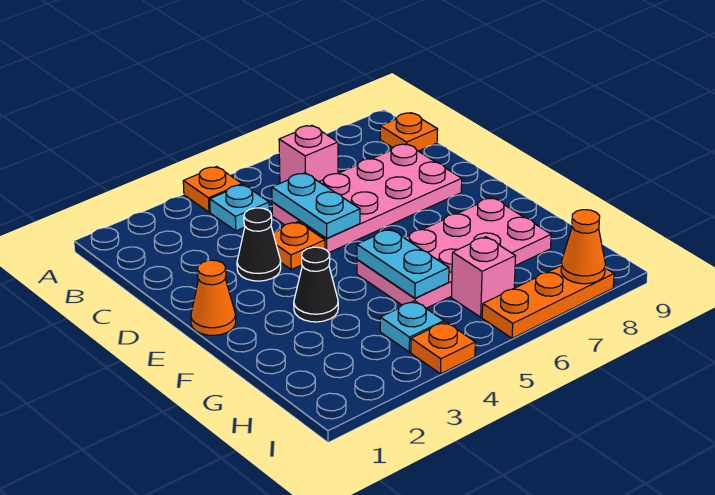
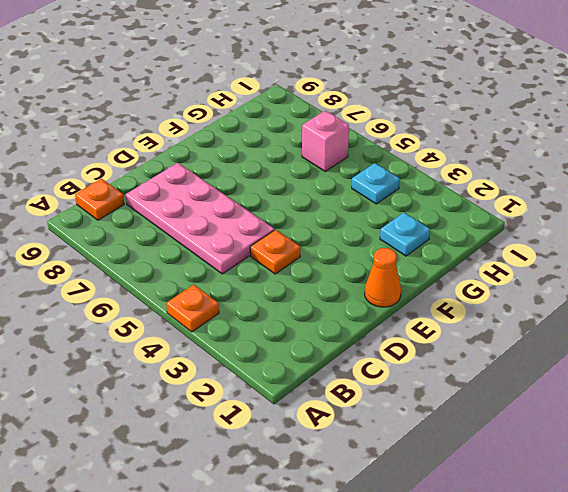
cyan plate G2 level 1 -> cyan plate B4 level 1
none -> pink brick B6 level 1
none -> black cone D3 level 1
none -> black cone F3 level 1

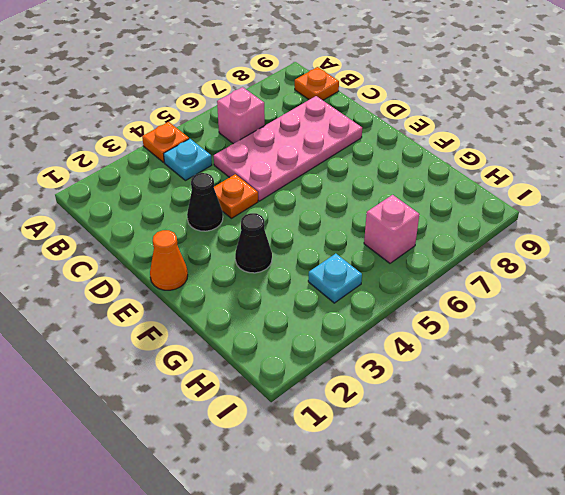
none -> pink plate F5:G8 level 1
none -> orange plate I4 level 1
none -> orange plate I6:I8 level 1

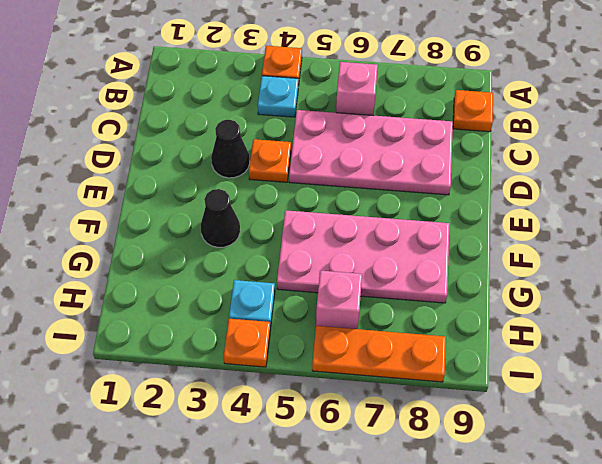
none -> orange cone E1 level 1
none -> cyan plate C5:D5 level 2
none -> cyan plate F5:G5 level 2

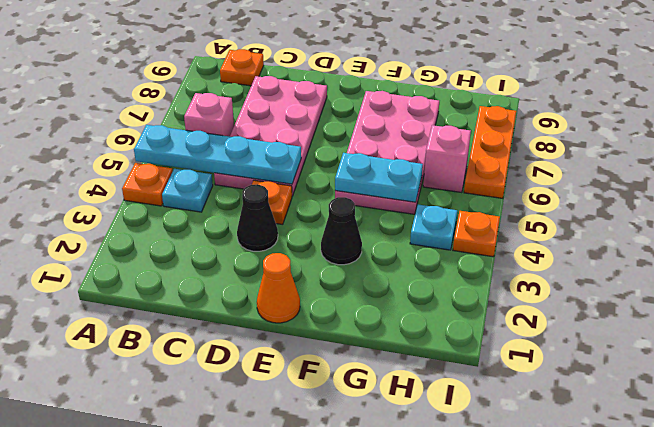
cyan plate A5:D5 level 2 -> cyan plate C5:D5 level 2
none -> orange cone I8 level 2

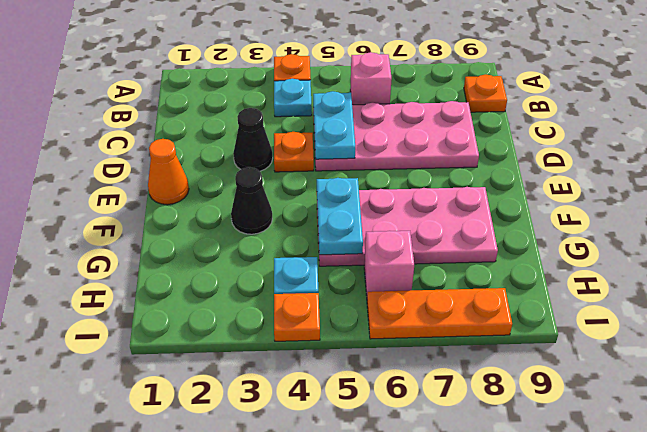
none -> orange cone I8 level 2

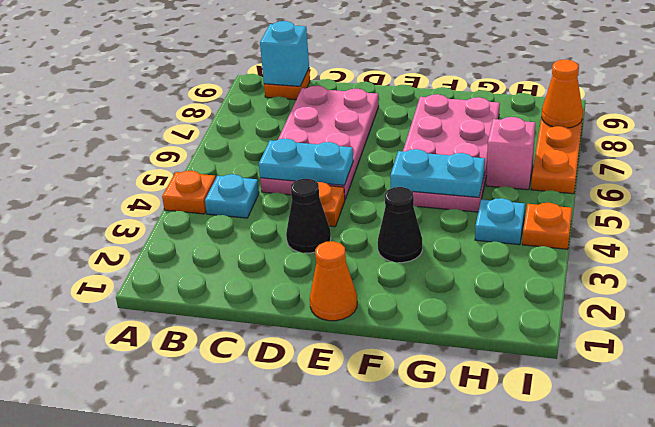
cyan brick B9 level 2 -> none
none -> pink brick B6 level 1

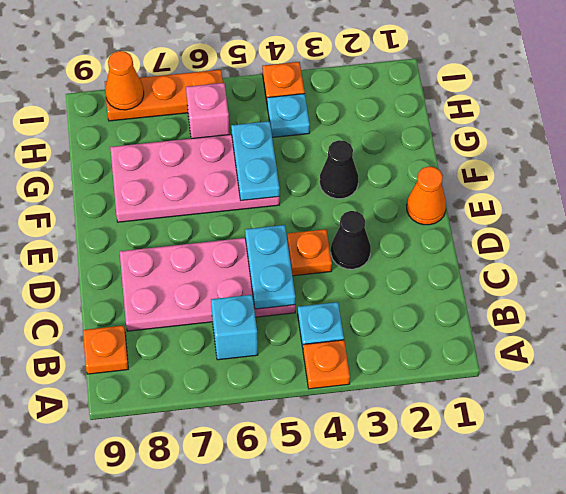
cyan brick B6 level 1 -> pink brick B6 level 1

